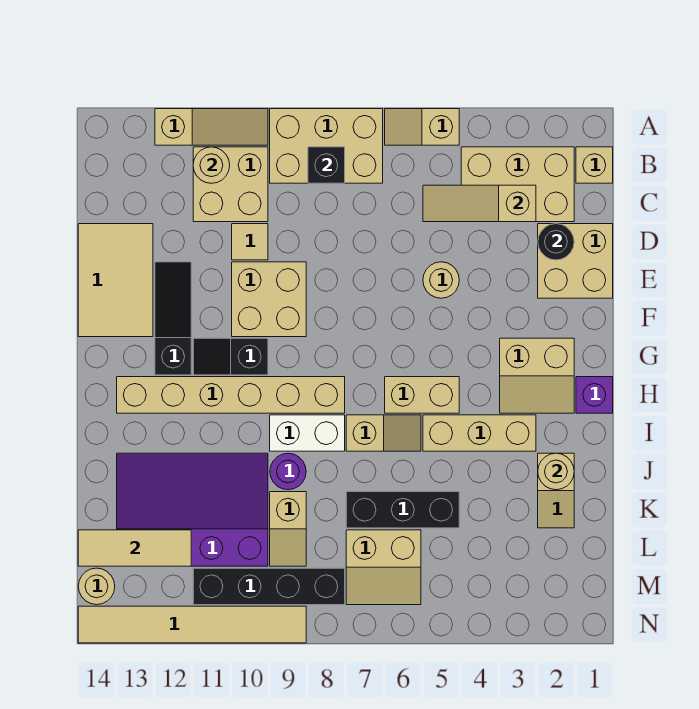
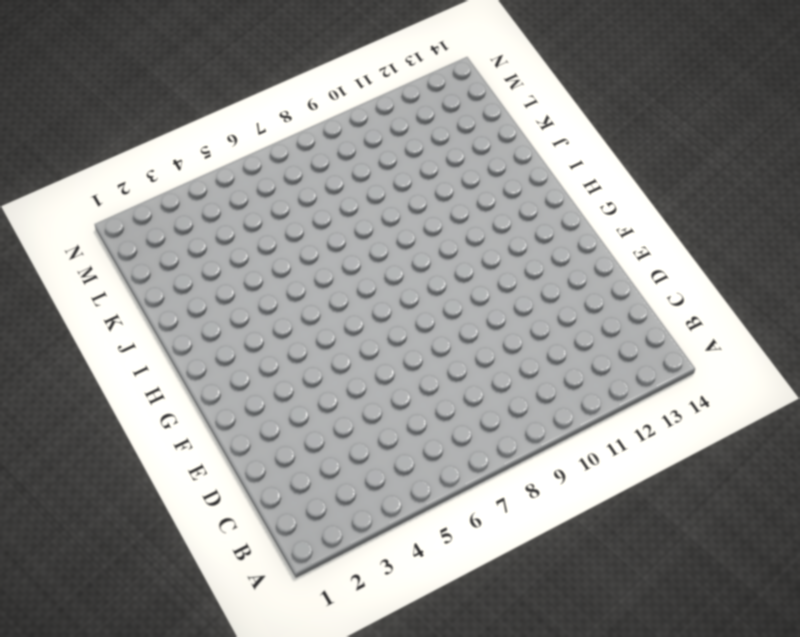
none -> tan slope A5:A6 level 1 top 5
none -> tan brick A7:B9 level 1
none -> tan slope A10:A12 level 1 top 12
none -> tan brick B1 level 1

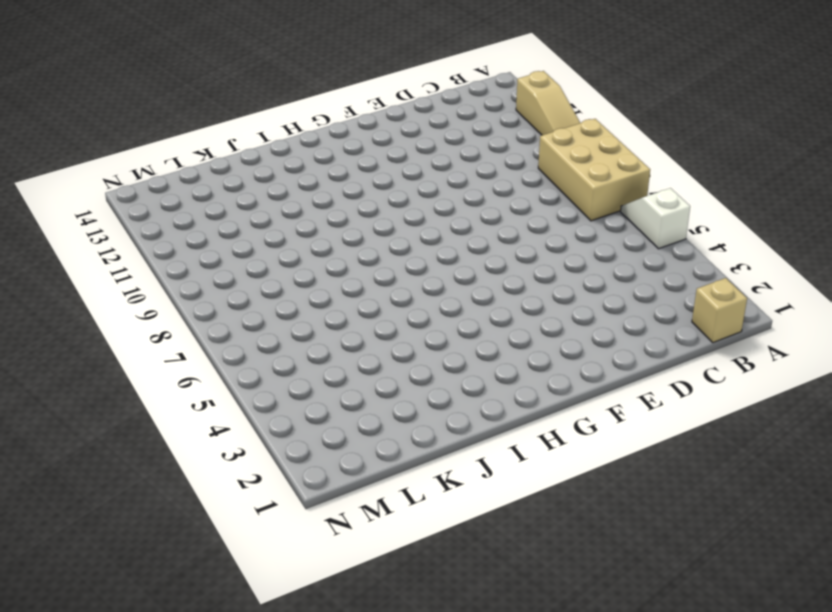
white slope A5:A6 level 1 top 5 -> tan slope A5:A6 level 1 top 5
none -> tan brick B2:C4 level 1
none -> tan brick B10:C11 level 1
none -> tan brick D1:E2 level 1
none -> tan tile D10 level 1

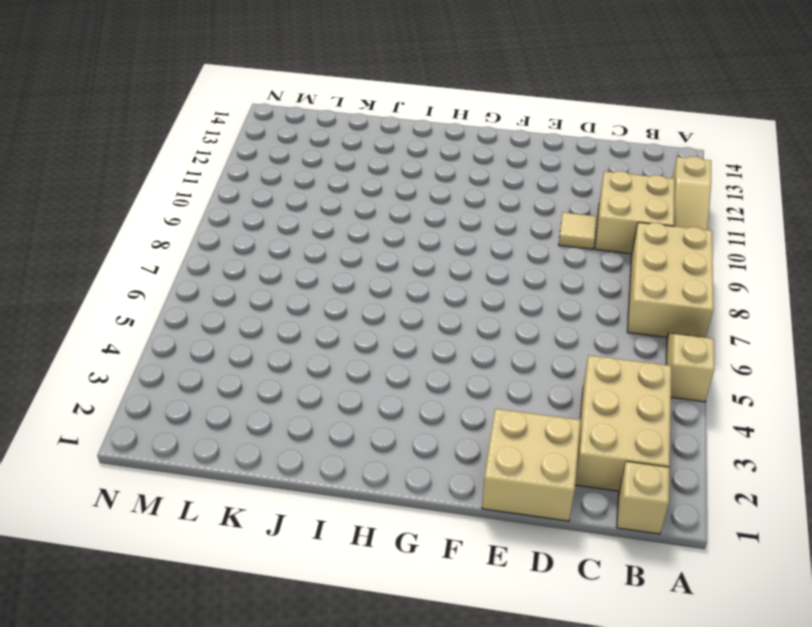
none -> tan tile D13:F14 level 1
none -> tan round brick E5 level 1
none -> tan brick E9:F10 level 1
none -> black slope E12:G12 level 1 top G

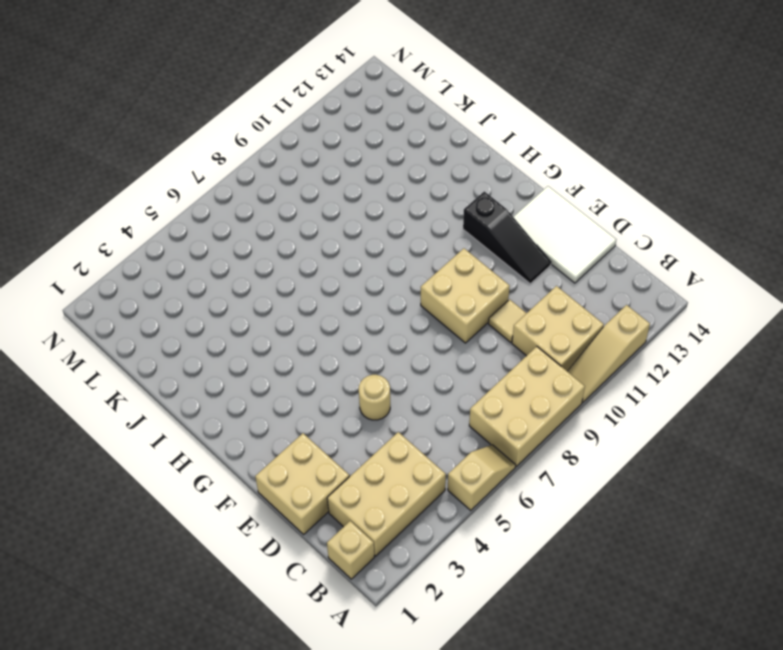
white tile D13:F14 level 1 -> tan tile D13:F14 level 1
none -> tan slope G2:H3 level 1 top G
none -> black slope G10:G11 level 1 top 10
none -> purple brick H1 level 1
none -> tan brick H5:H6 level 1

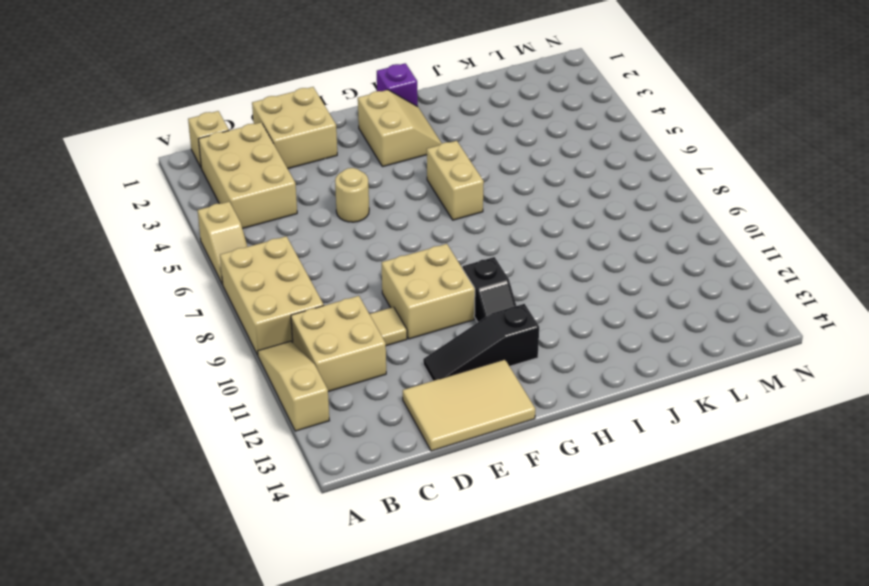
none -> tan brick H8:H13 level 1
none -> tan brick I3:I5 level 1
none -> tan slope I6:I7 level 1 top 7
none -> white brick I8:I9 level 1

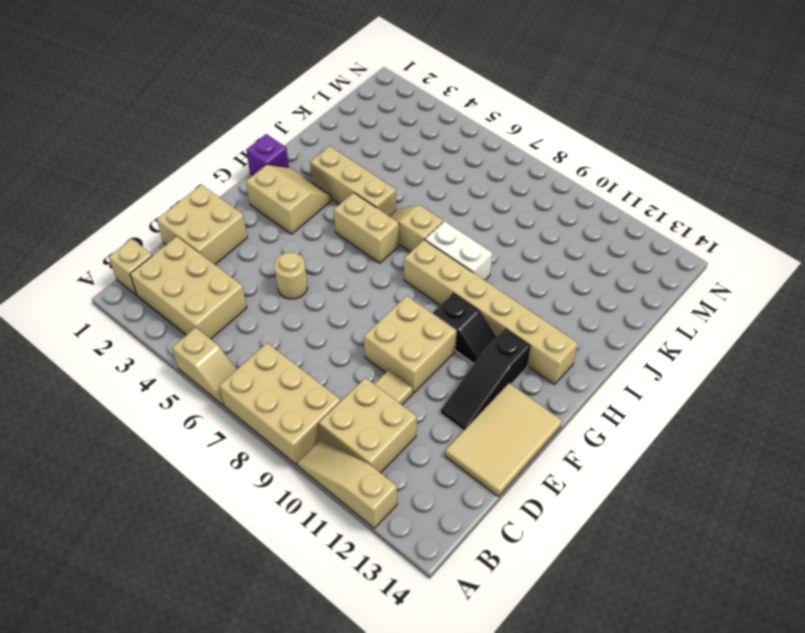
none -> tan slope J2:K2 level 1 top J
none -> purple round brick J9 level 1
none -> purple slope J10:L13 level 1 top L
none -> black brick K5:K7 level 1

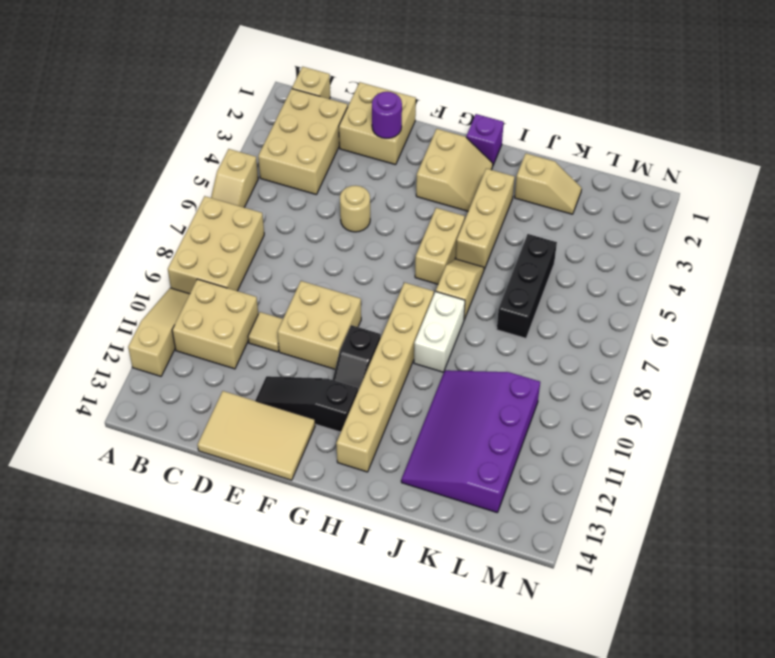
purple round brick E2 level 2 -> purple round brick J9 level 1
none -> tan slope K9:L9 level 1 top K
none -> tan slope L6:M7 level 1 top L
none -> black brick M8:M11 level 1
none -> tan round brick M14 level 1

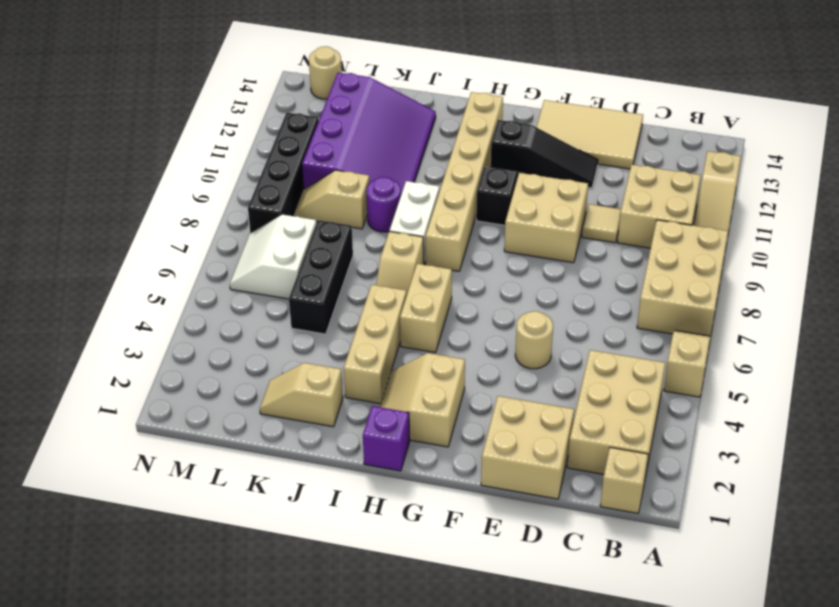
white slope L6:M7 level 1 top L -> tan slope L6:M7 level 1 top L
none -> tan tile N9:N14 level 1
none -> black brick B8 level 2
none -> tan round brick B11 level 2
none -> tan slope C3:C5 level 2 top 3

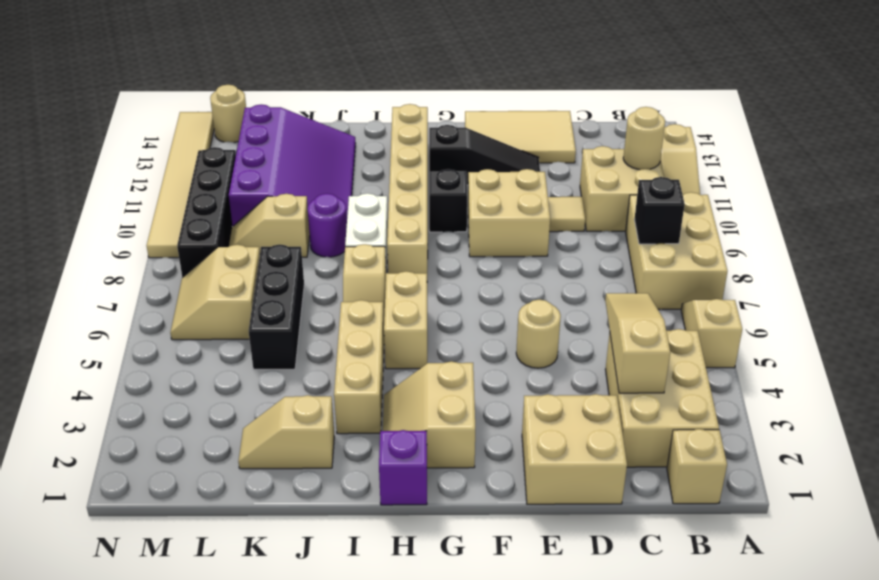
none -> black round brick D2 level 2
none -> tan round brick J2 level 2
none -> tan tile L12:L14 level 2

